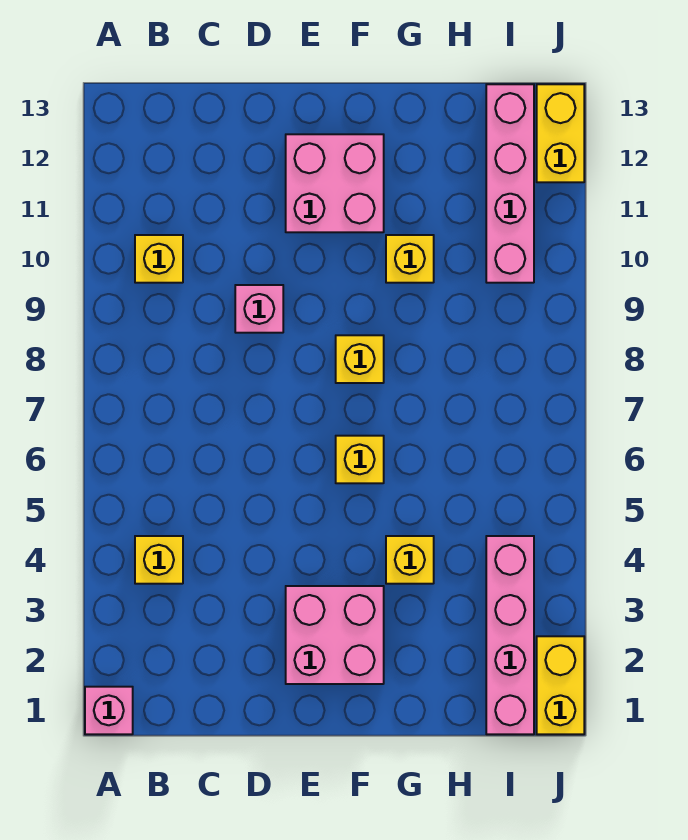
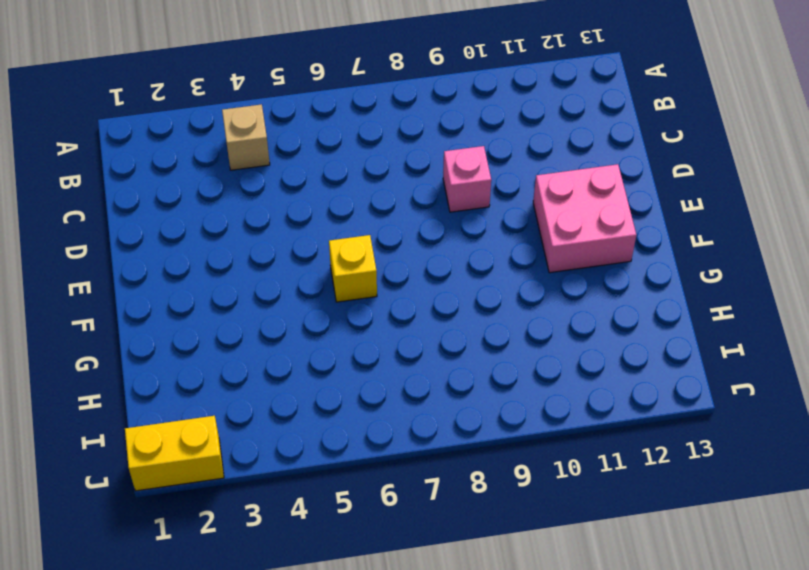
tan brick B4 level 1 -> yellow brick B4 level 1
none -> pink brick A1 level 1
none -> yellow brick B10 level 1
none -> pink brick E2:F3 level 1

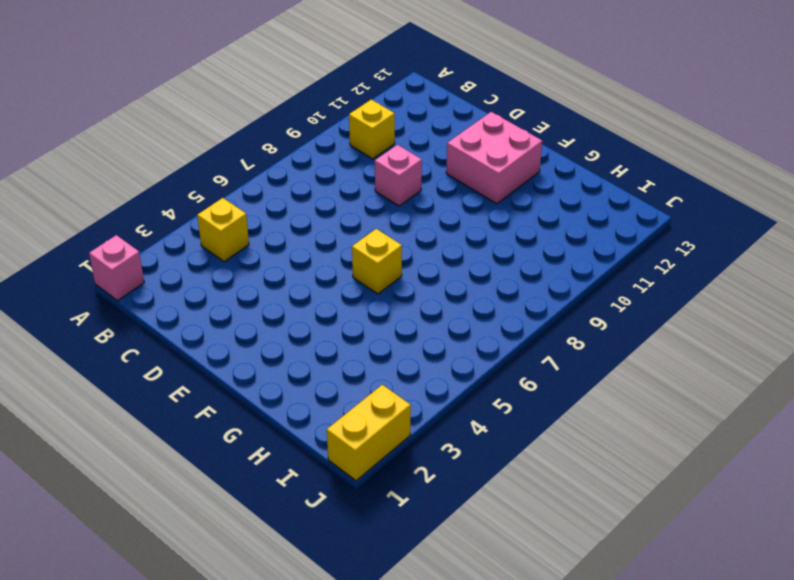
none -> pink brick E2:F3 level 1
none -> yellow brick F8 level 1
none -> yellow brick G4 level 1

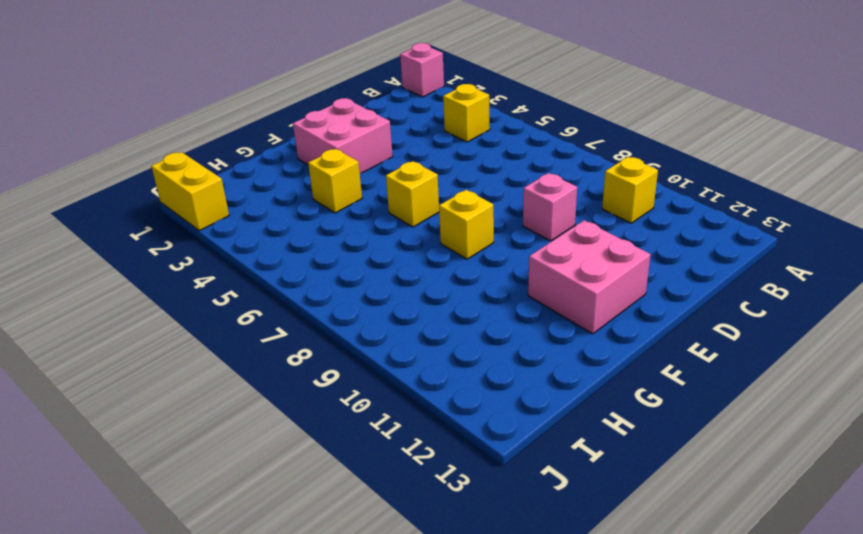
none -> yellow brick G10 level 1
none -> pink brick I1:I4 level 1
none -> pink brick I10:I13 level 1

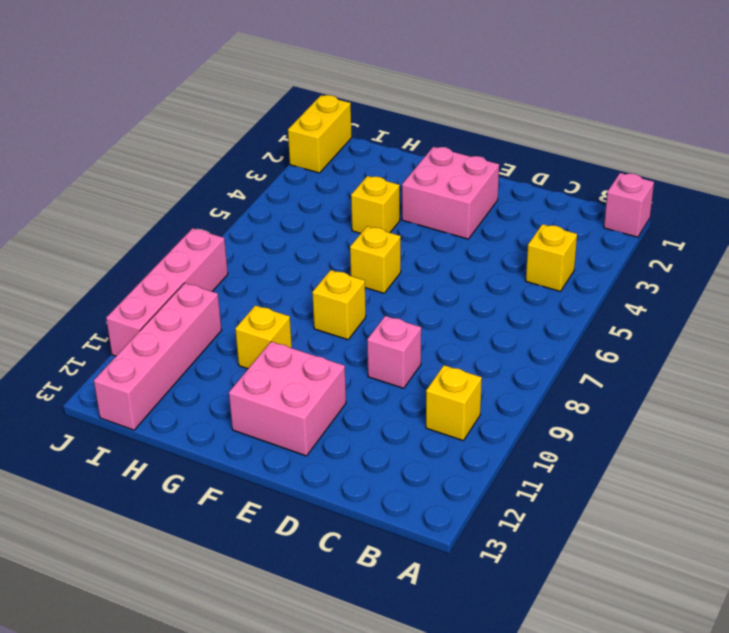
pink brick J8:J11 level 1 -> pink brick I1:I4 level 1
none -> yellow brick J12:J13 level 1

